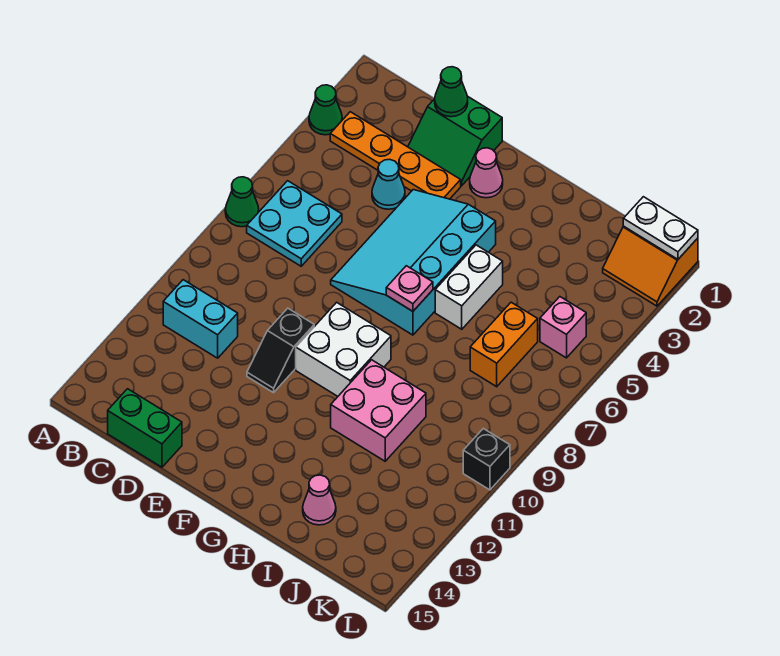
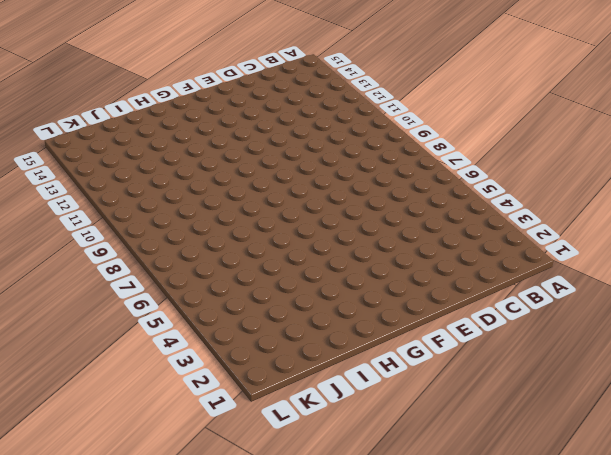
none -> green cone A3 level 1
none -> green cone A7 level 1
none -> orange plate B3:E3 level 1

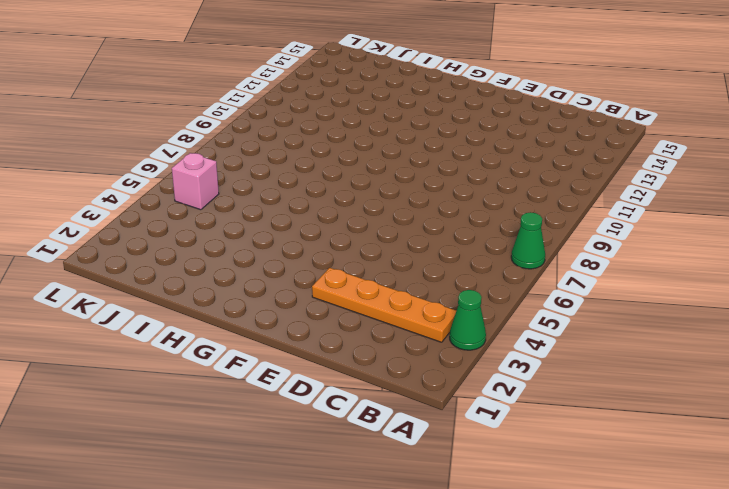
none -> cyan plate B6:C7 level 1
none -> cyan brick B11:C11 level 1
none -> green brick C15:D15 level 1

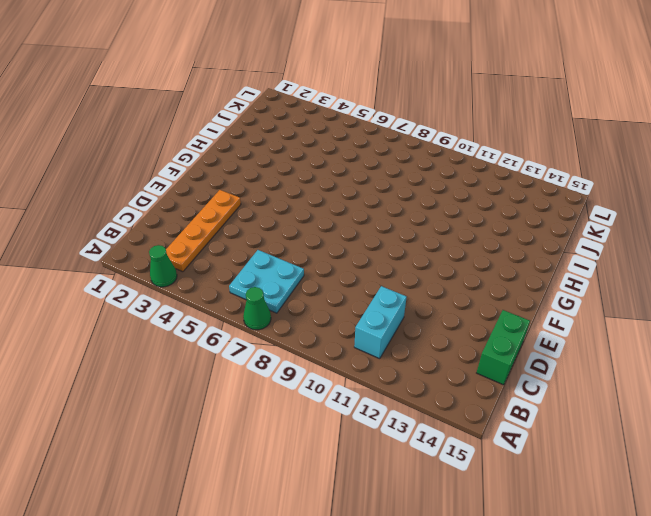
none -> green slope D1:E2 level 1 top 1
none -> cyan cone D4 level 1
none -> cyan slope E4:G7 level 1 top G

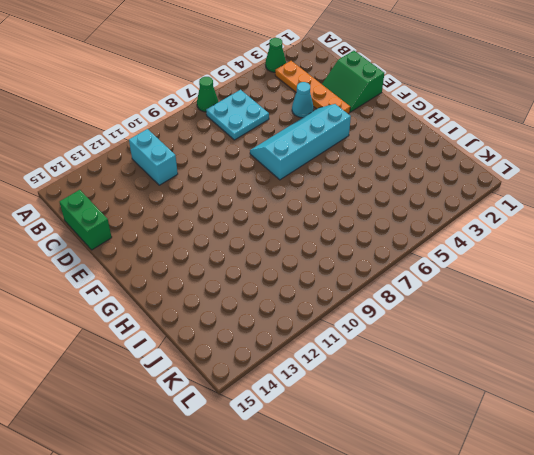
cyan slope E4:F7 level 1 top F -> cyan slope E4:G7 level 1 top G
none -> black slope E10:E11 level 1 top 10
none -> pink cone F2 level 1
none -> white brick F9:G10 level 1

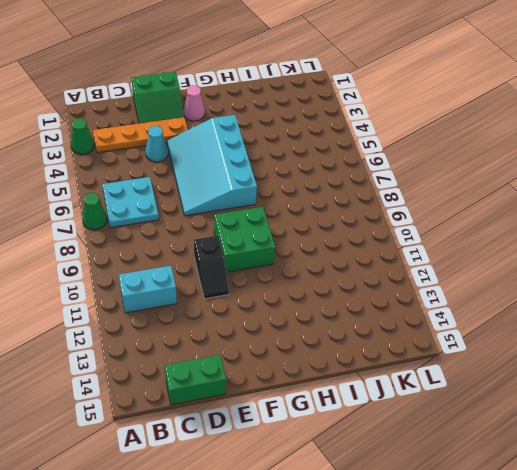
green brick F9:G10 level 1 -> white brick F9:G10 level 1
none -> white brick H5:H6 level 1
none -> pink brick H10:I11 level 1
none -> pink cone I14 level 1

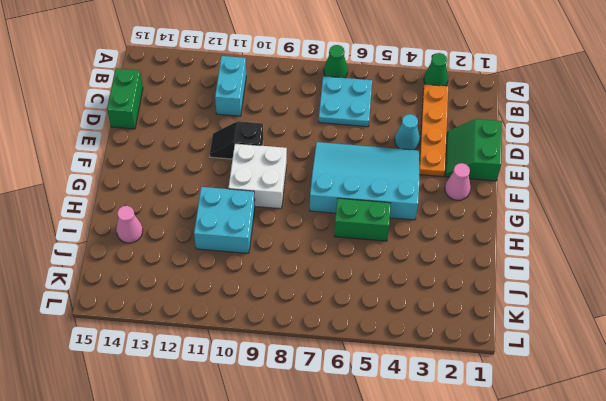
green brick H5:H6 level 1 -> white brick H5:H6 level 1
cyan brick H10:I11 level 1 -> pink brick H10:I11 level 1
none -> orange brick J6:J7 level 1
none -> orange slope K1:L2 level 1 top 1
none -> pink brick K5 level 1

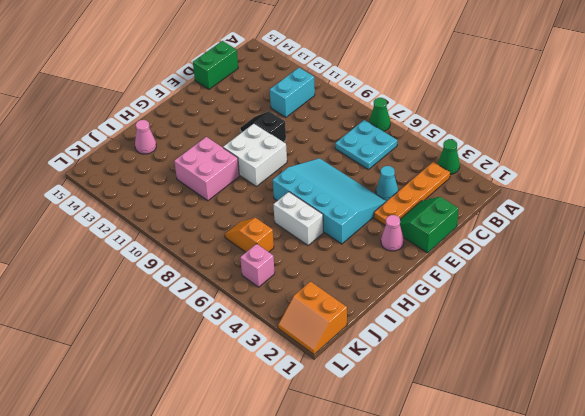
orange slope J6:J7 level 1 top 6 -> orange brick J6:J7 level 1
orange slope K1:L2 level 1 top K -> orange slope K1:L2 level 1 top 1
none -> black brick L10 level 1
none -> green cone D1 level 2
none -> pink plate G7 level 2

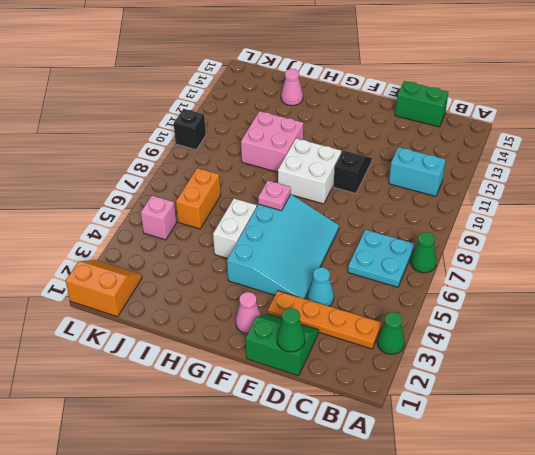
none -> white plate K1:L1 level 2

